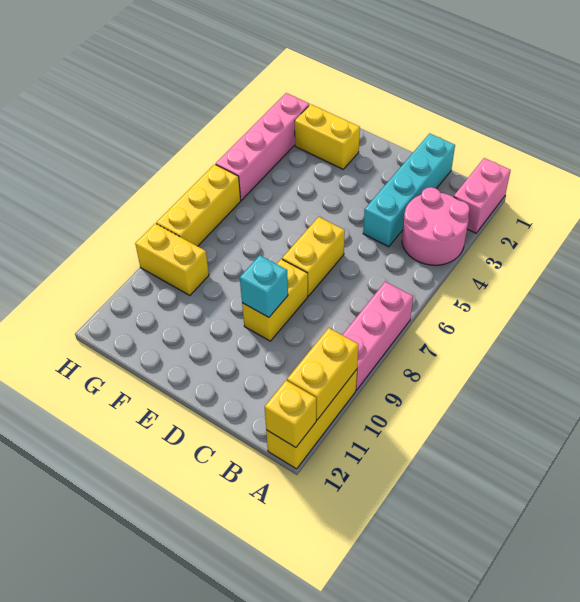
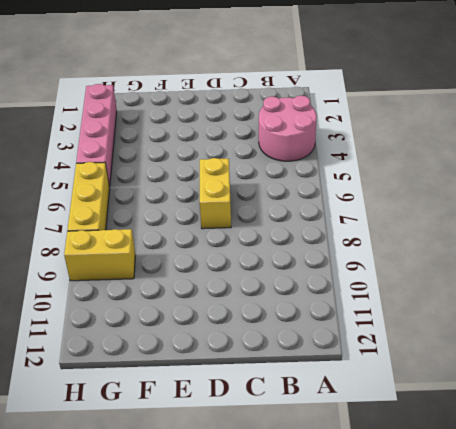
none -> pink brick A1:A2 level 1
none -> pink brick A7:A9 level 1
none -> yellow brick A10:A12 level 1

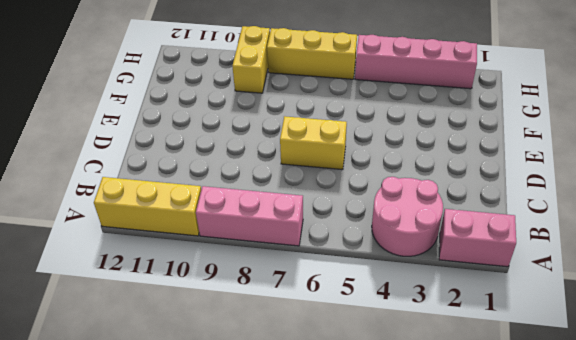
none -> cyan brick C1:C4 level 1
none -> yellow brick D8:D9 level 1
none -> yellow brick F2:G2 level 1

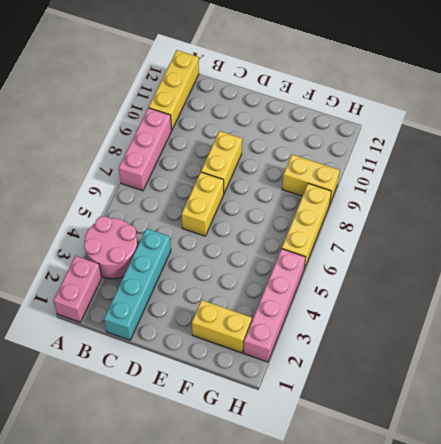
none -> yellow brick A10:A11 level 2
none -> yellow brick A12 level 2
none -> cyan brick D9 level 2

